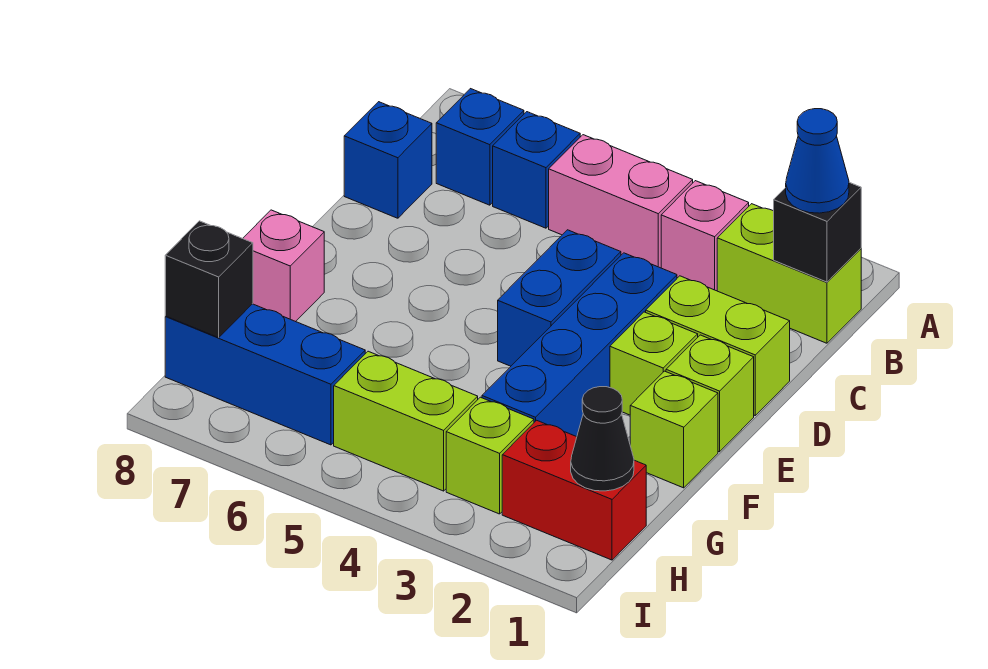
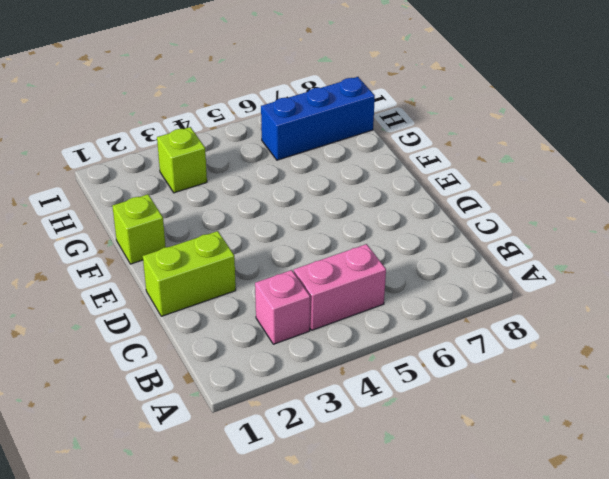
none -> lime brick B1:B2 level 1
none -> blue brick B6 level 1
none -> blue brick B7 level 1

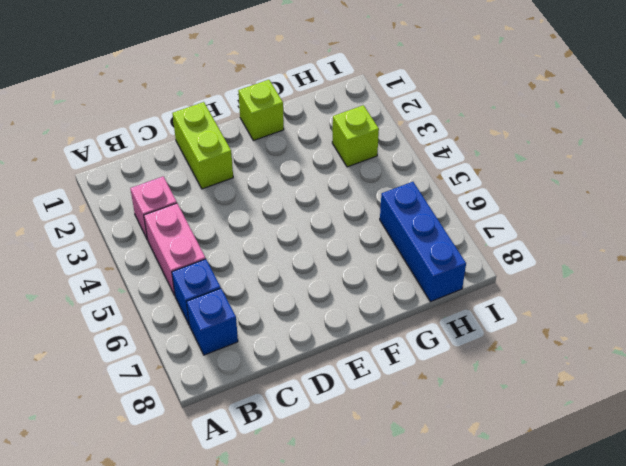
none -> lime brick B1:B2 level 1
none -> blue brick C8 level 1
none -> blue brick D3:G3 level 1

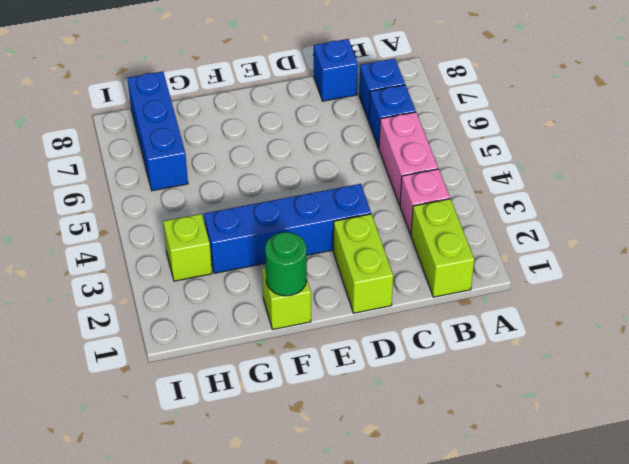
green round brick F1 level 2 -> none
none -> blue brick D4:E4 level 1
none -> lime brick E1 level 1
none -> lime brick E2 level 1

